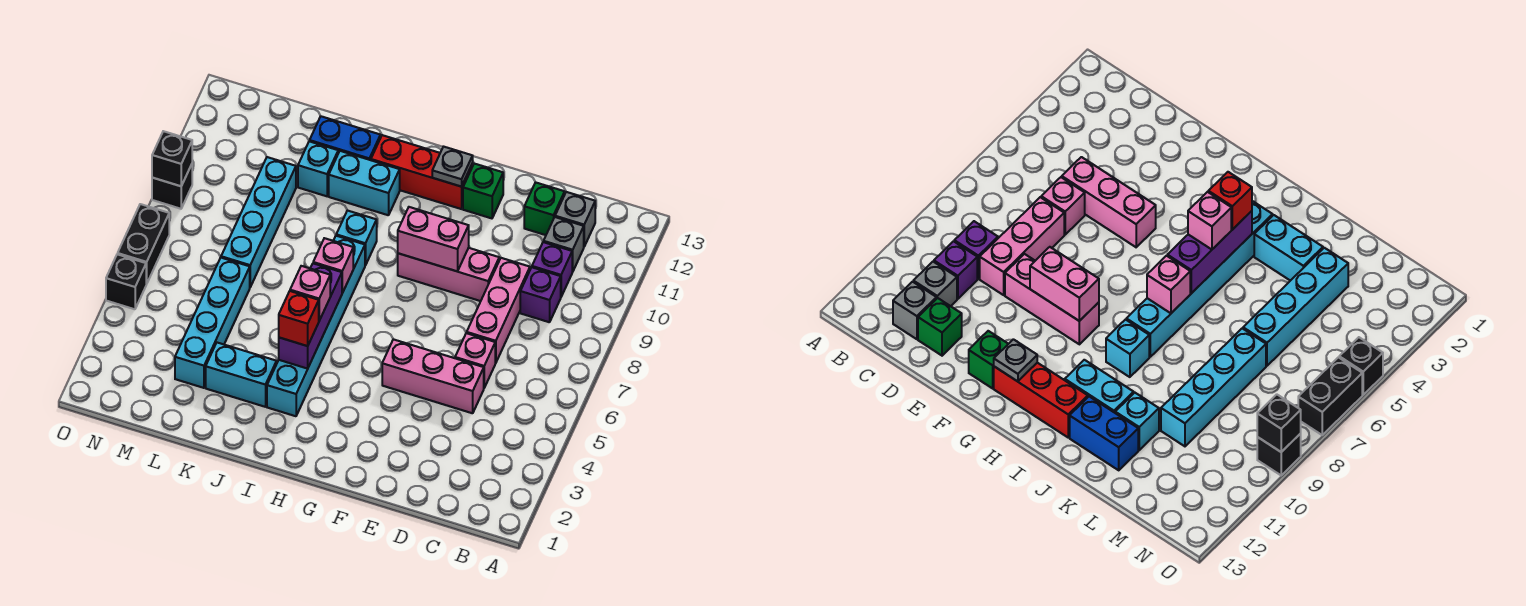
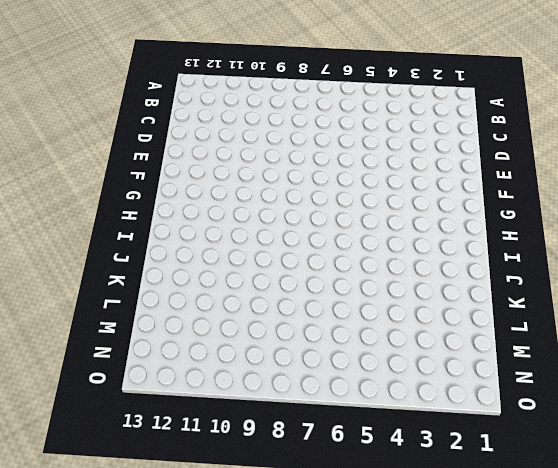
none -> purple brick C9 level 1
none -> purple brick C10 level 1
none -> grey brick C11 level 1

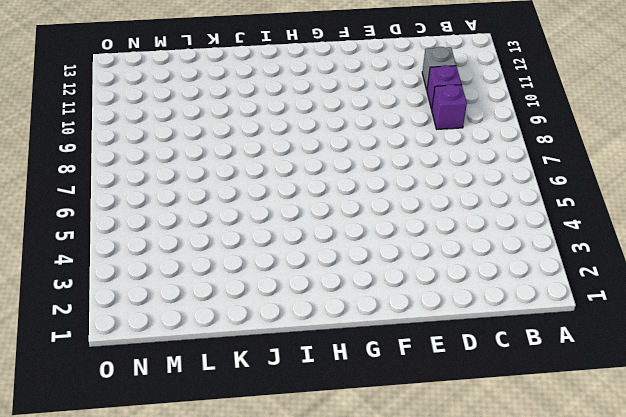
none -> grey brick C12 level 1
none -> pink brick D5:F5 level 1
none -> pink brick D6 level 1

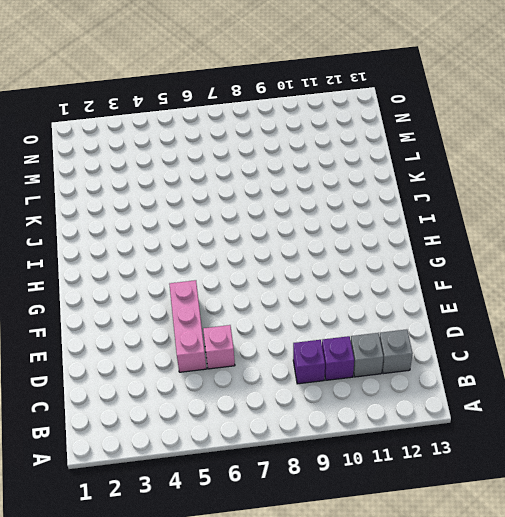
none -> pink brick D7:D9 level 1
none -> green brick D12 level 1
none -> pink brick E9:G9 level 1

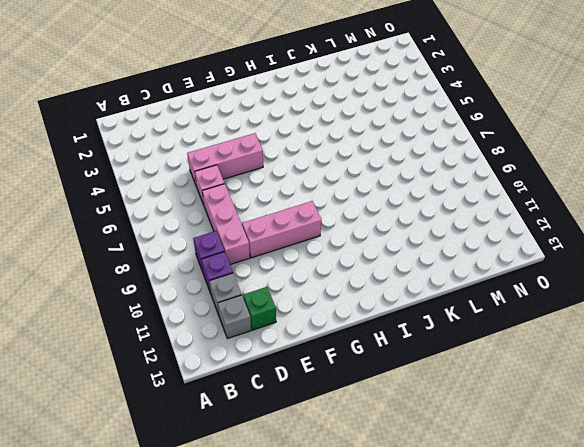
none -> green brick F12 level 1
none -> red brick G12:I12 level 1
none -> cyan brick I3:I8 level 1

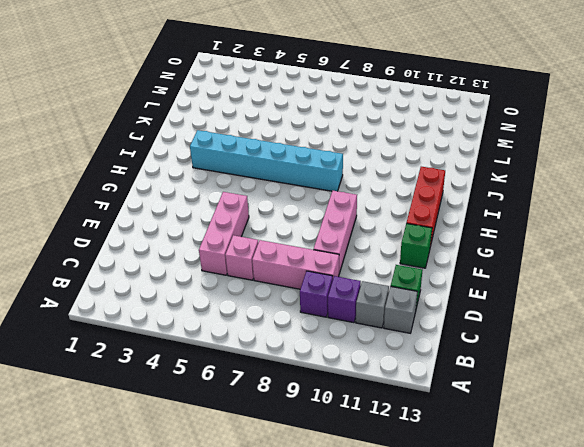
none -> cyan brick I9 level 1
none -> cyan brick I11:J11 level 1
none -> cyan brick J3:K3 level 1

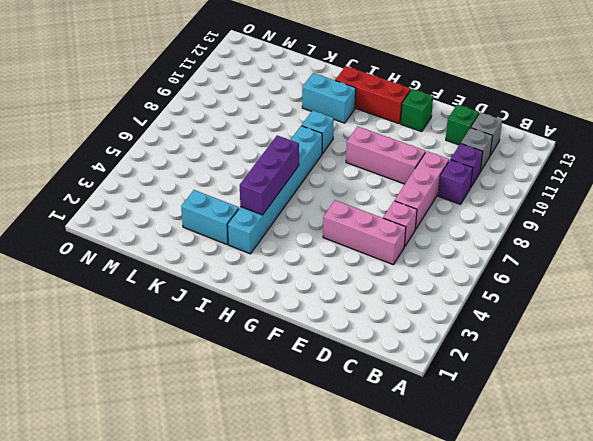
none -> blue brick J12:K12 level 1
none -> cyan brick K11 level 1
none -> cyan brick L3:L6 level 1

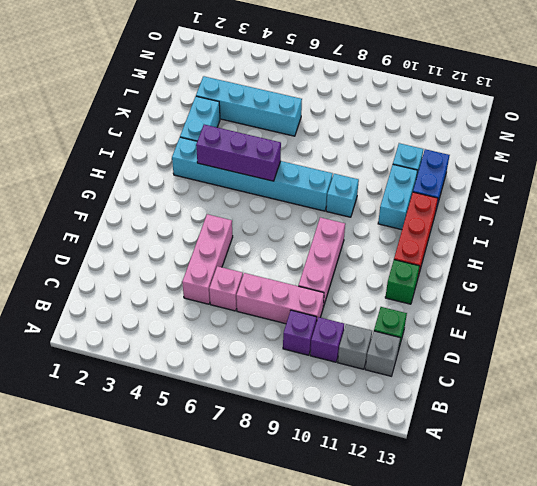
none -> cyan brick L7:L10 level 1
none -> black brick O5 level 1
none -> black brick O6:O7 level 1

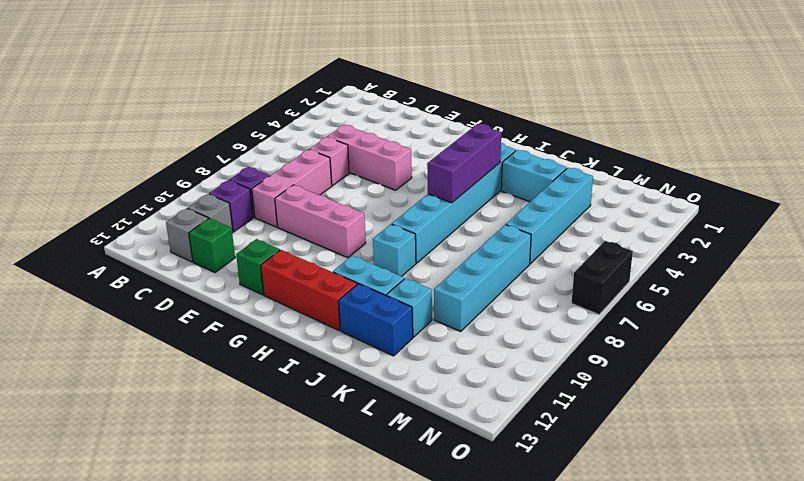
none -> black brick O5 level 1
none -> black brick O9 level 1
none -> pink brick F9:G9 level 2

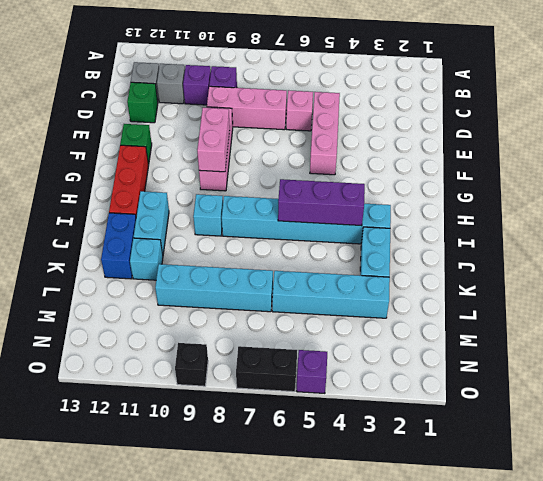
purple brick O5 level 1 -> black brick O5 level 1
none -> grey plate G12 level 2
none -> pink brick I7 level 2
none -> black brick O9 level 2

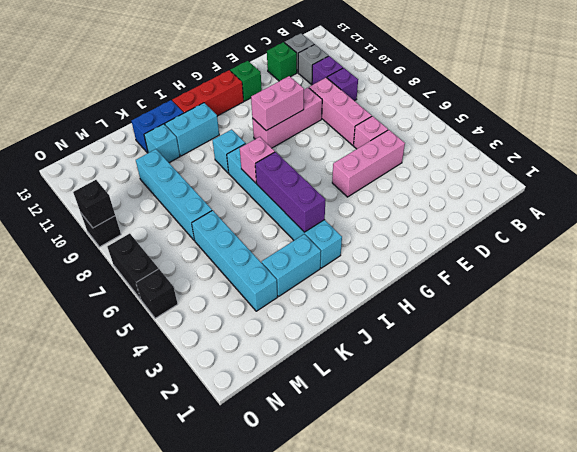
none -> grey plate G12 level 2
none -> red brick I4 level 3
none -> pink brick I5 level 3

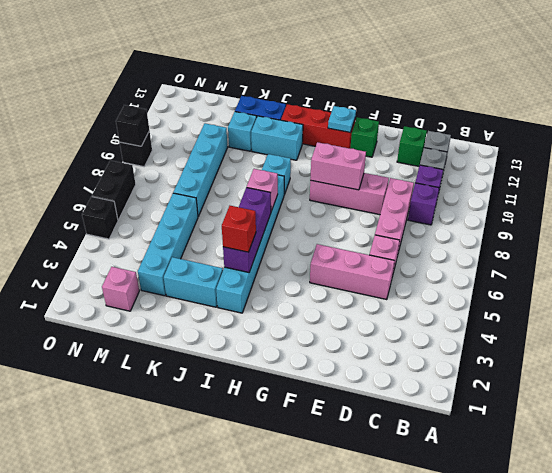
cyan plate G12 level 2 -> grey plate G12 level 2
pink brick M2 level 1 -> pink brick I5 level 3

